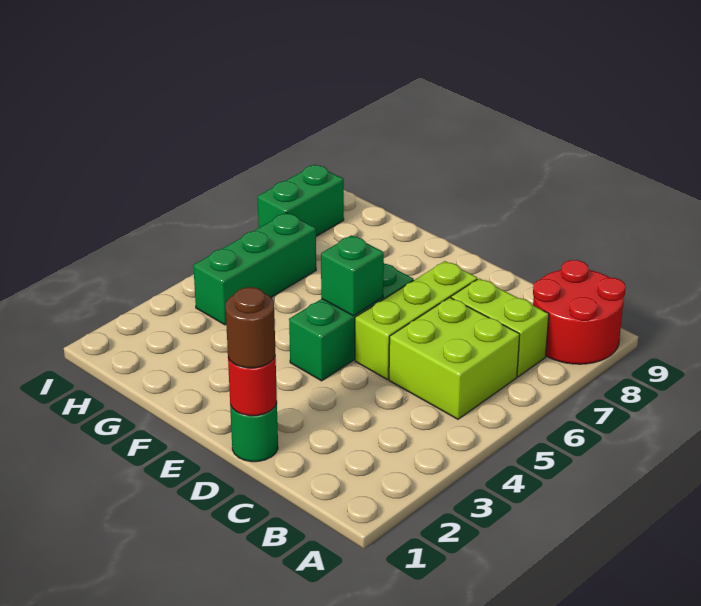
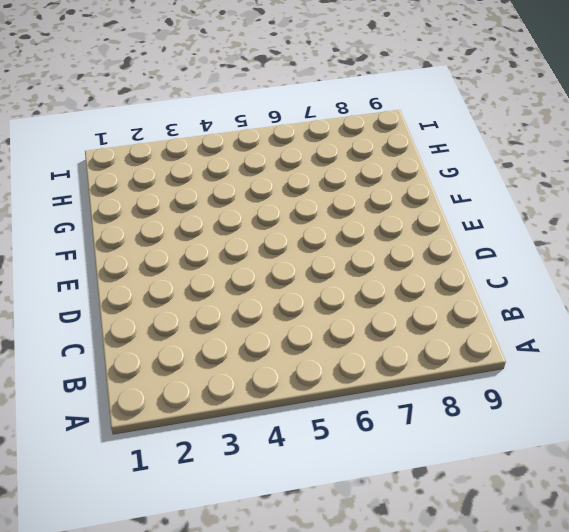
none -> red round brick A8:B9 level 1
none -> lime brick B5:C6 level 1

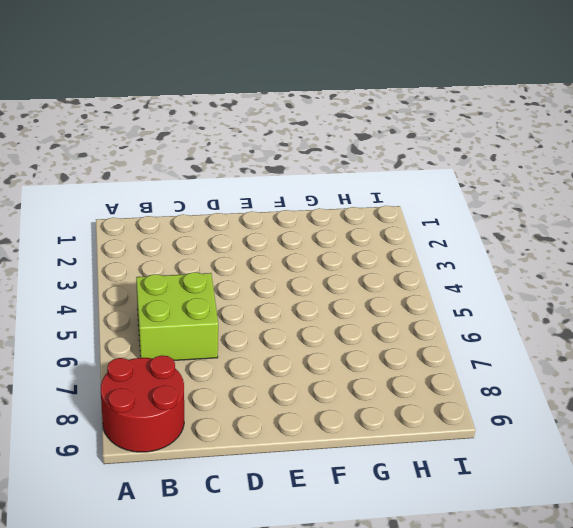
none -> lime brick B7:C7 level 1
none -> green round brick D1 level 1

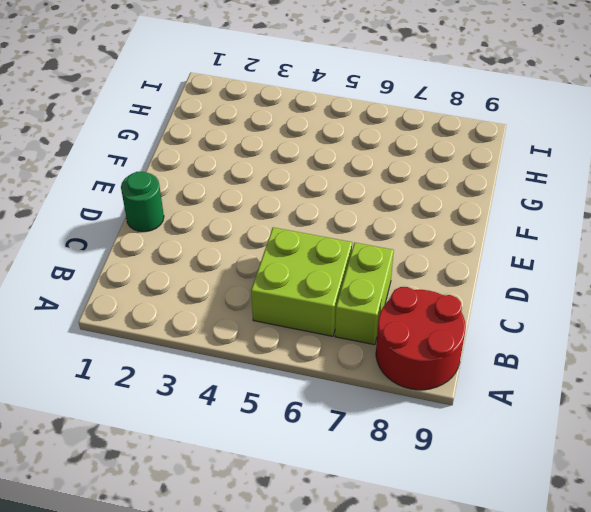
none -> lime brick D5:D7 level 1
none -> green brick E4:E6 level 1

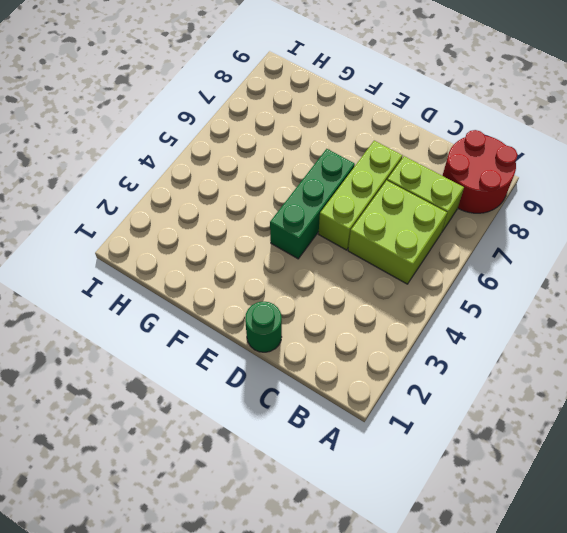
none -> green brick H4:H6 level 1
none -> green brick I7:I8 level 1

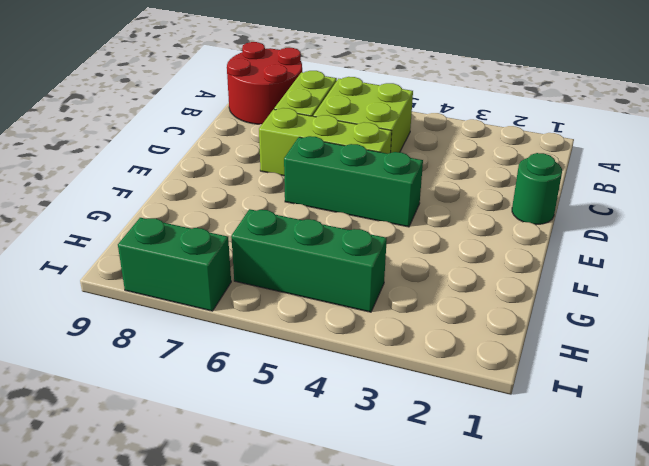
none -> red round brick D1 level 2
none -> green brick E5 level 2

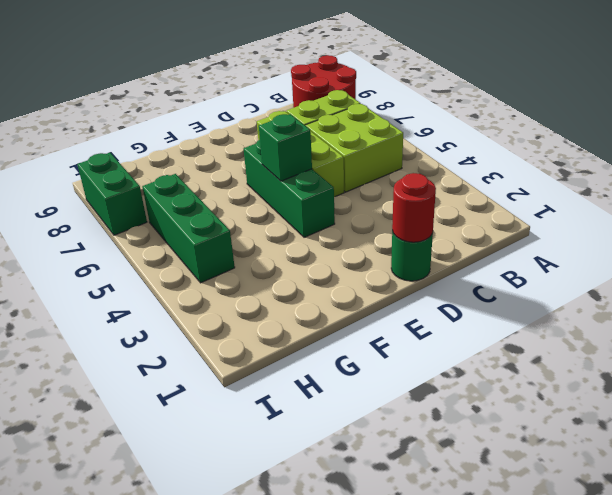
none -> brown round brick D1 level 3

